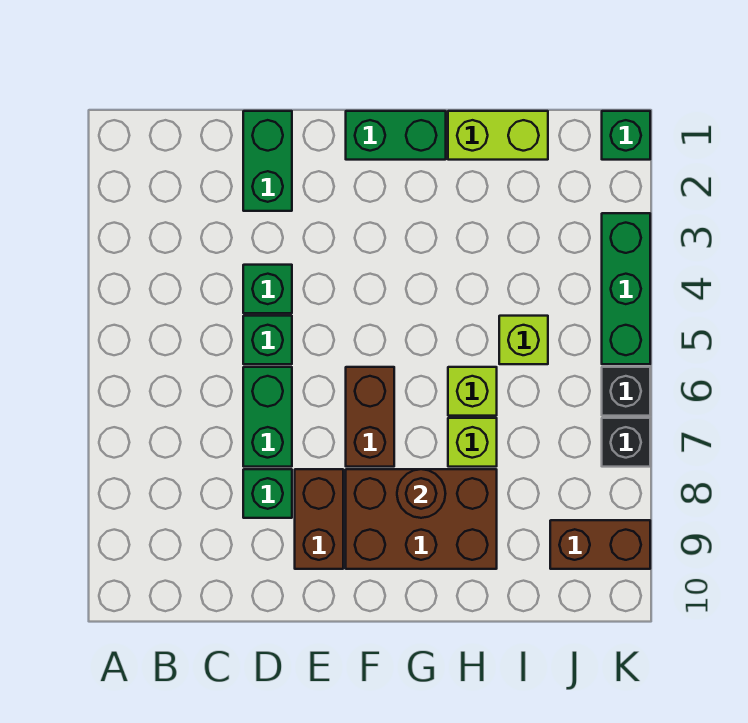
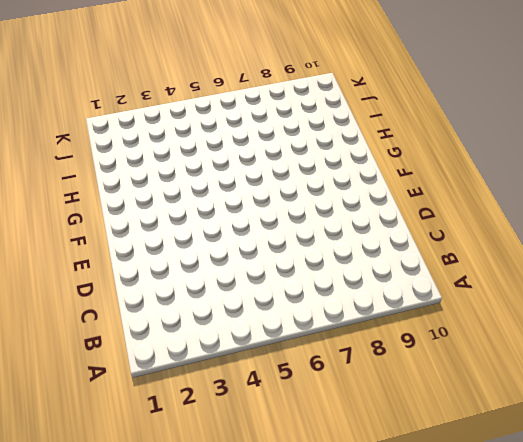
none -> green brick D1:D2 level 1
none -> green brick D4 level 1
none -> green brick D5 level 1

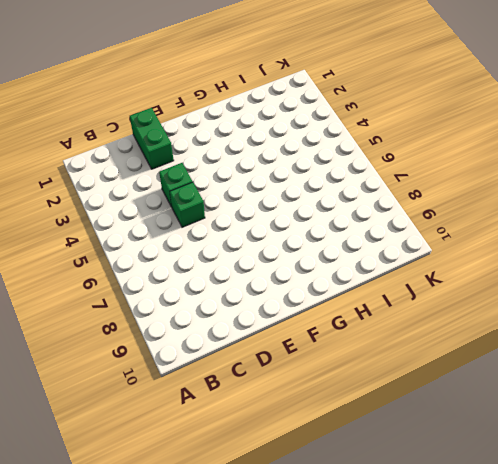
none -> green brick D6:D7 level 1
none -> green brick D8 level 1
none -> brown brick E8:E9 level 1

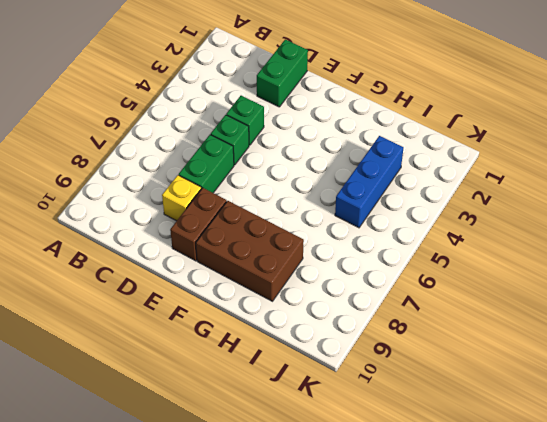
yellow brick D8 level 1 -> green brick D8 level 1
blue brick I3:I5 level 1 -> lime brick I5 level 1
none -> green brick F1:G1 level 1
none -> brown brick F6:F7 level 1
none -> lime brick H1:I1 level 1

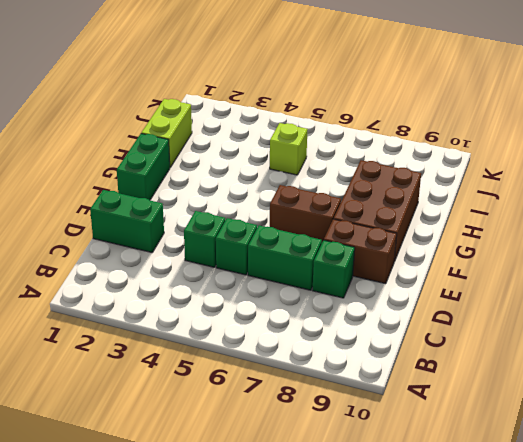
none -> lime brick H6 level 1
none -> lime brick H7 level 1
none -> brown brick J9:K9 level 1

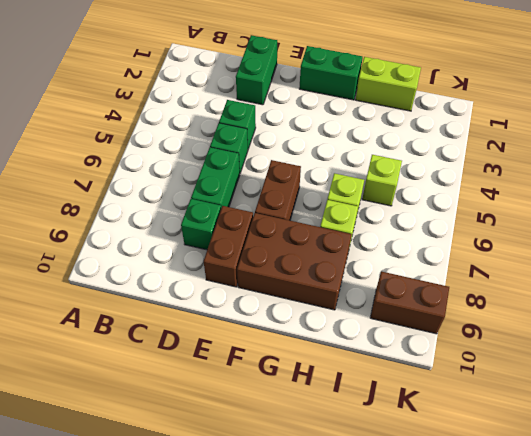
none -> green brick K1 level 1
none -> green brick K3:K5 level 1
none -> black brick K6 level 1

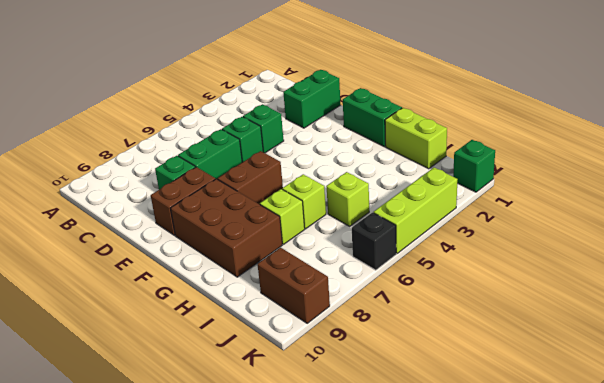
lime brick K3:K5 level 1 -> green brick K3:K5 level 1
none -> black brick K7 level 1
none -> brown round brick G8 level 2

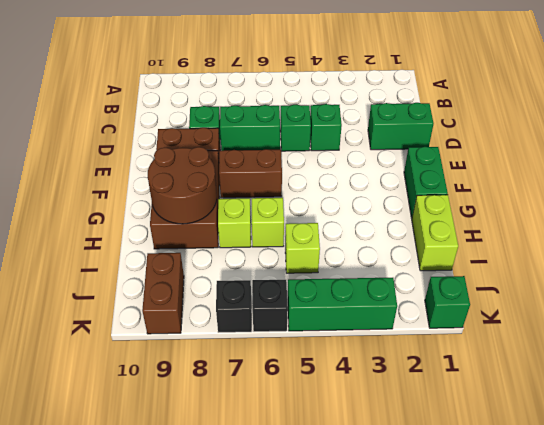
brown round brick G8:H9 level 2 -> brown round brick G8 level 2

